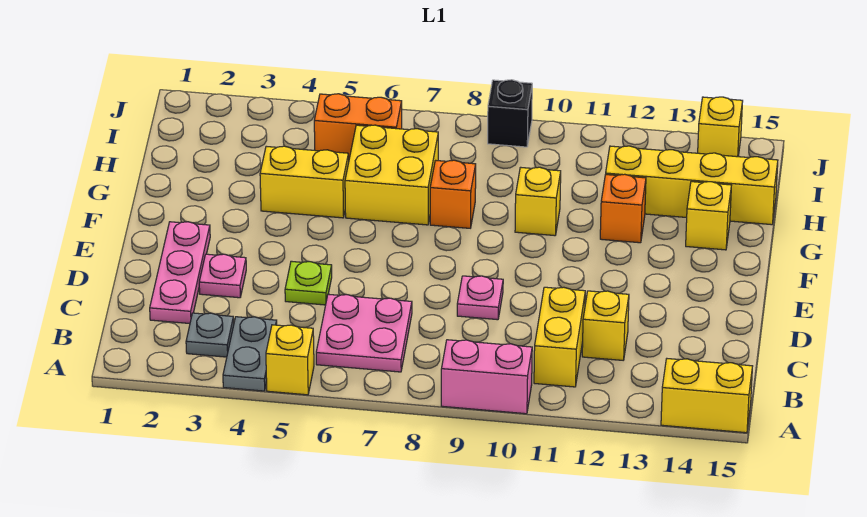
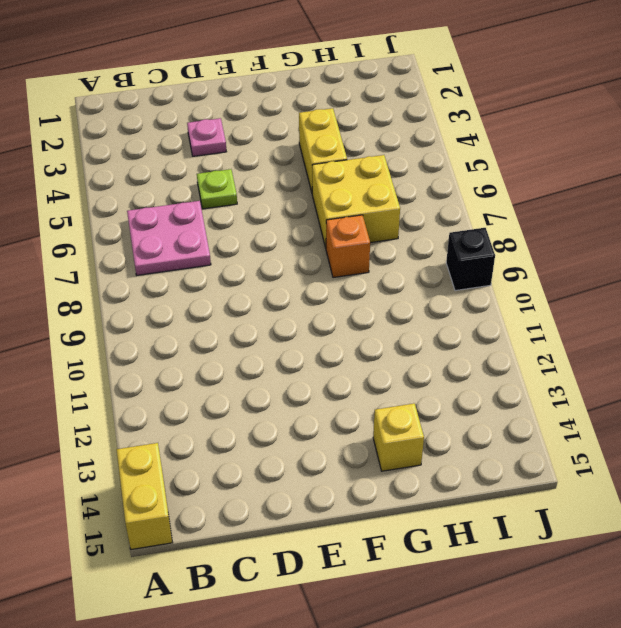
none -> grey plate A4:B4 level 1
none -> yellow brick A5 level 1
none -> pink brick A9:A10 level 1

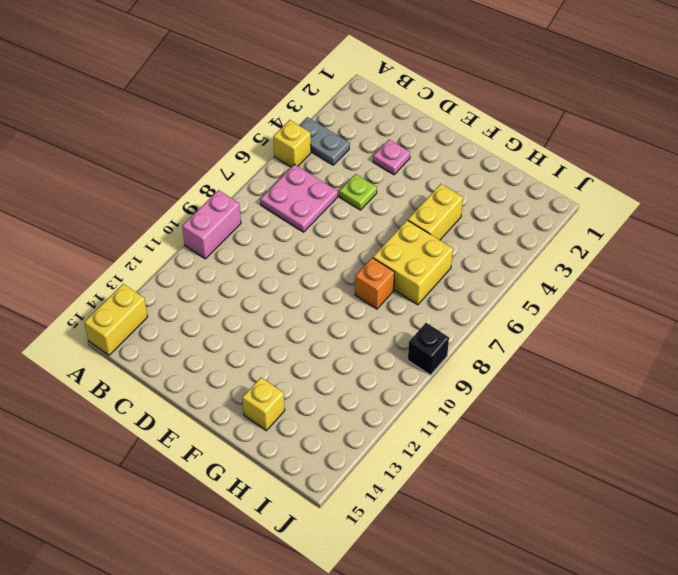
none -> grey plate B3 level 1
none -> yellow brick B11:C11 level 1
none -> pink plate C2:E2 level 1

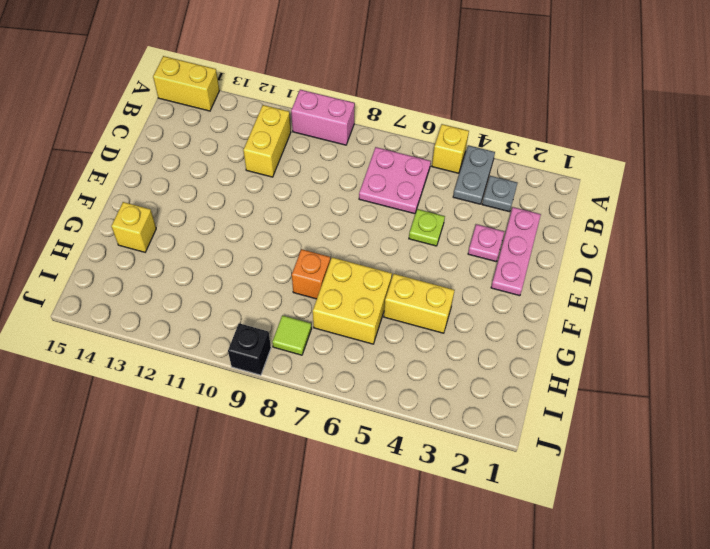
lime tile I8 level 1 -> none
none -> yellow brick C12 level 1
none -> pink plate D9 level 1
none -> yellow brick G10 level 1

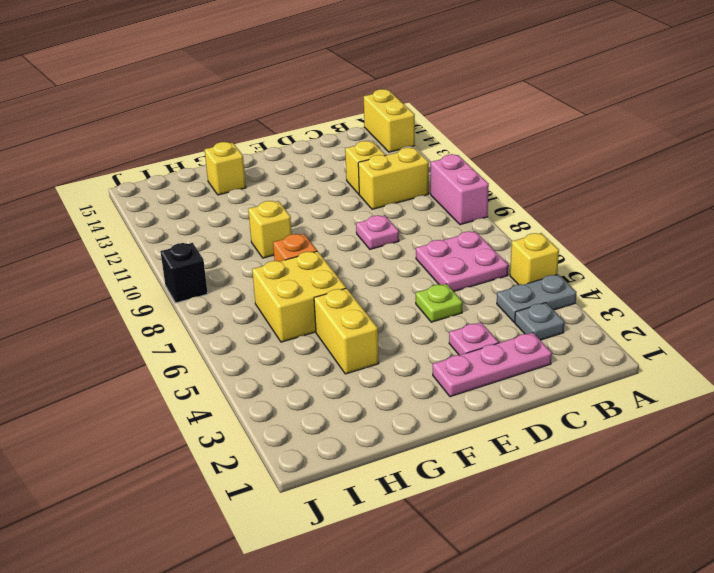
none -> orange brick G12 level 1
none -> yellow brick H12:H15 level 1
none -> orange brick I5:I6 level 1

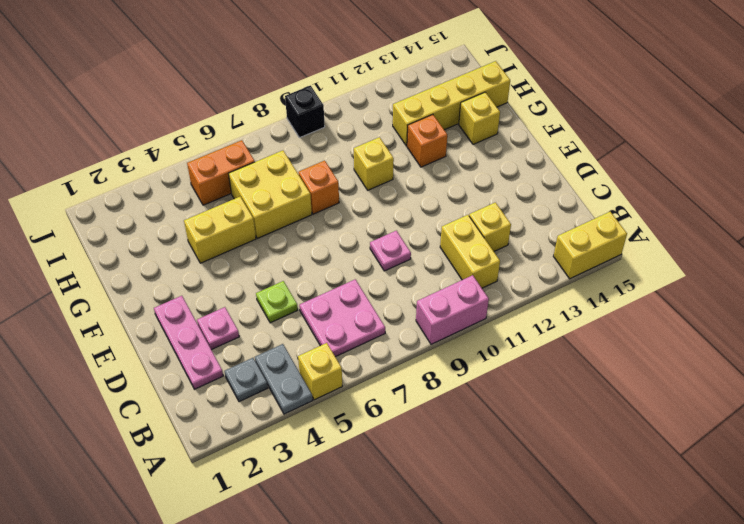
none -> yellow brick J14 level 1

